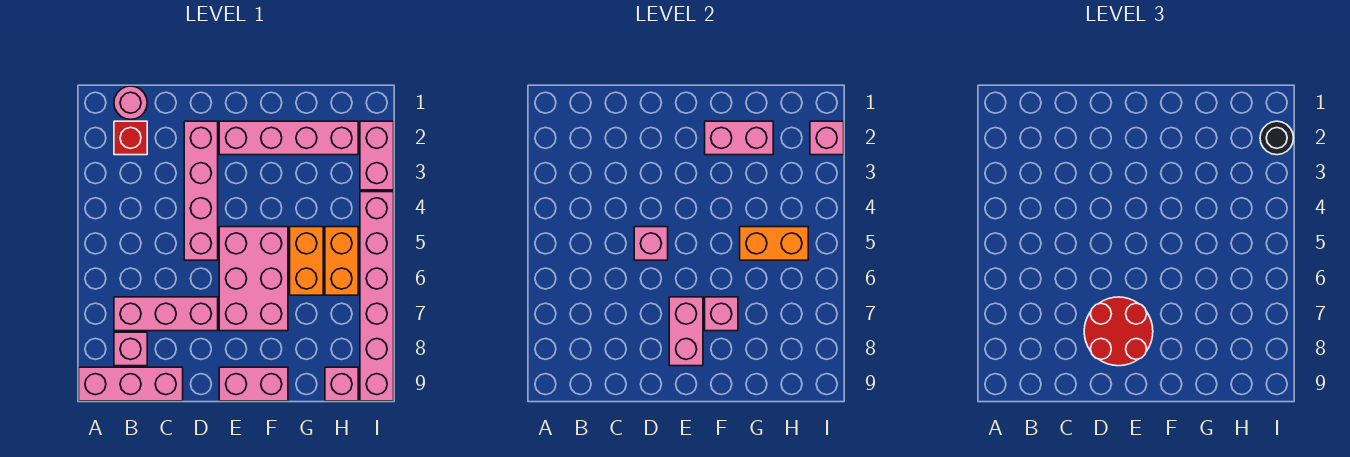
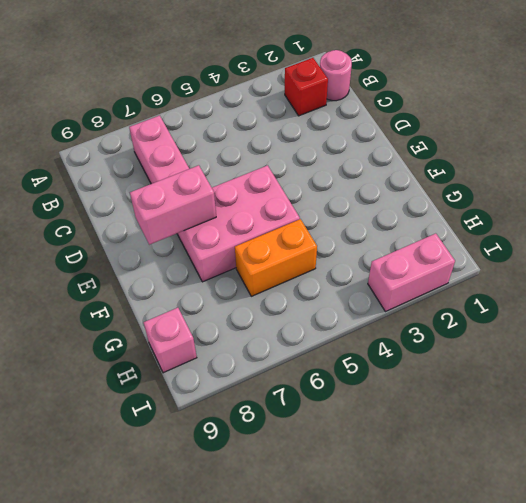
none -> pink brick A9:C9 level 1
none -> pink brick B8 level 1
none -> pink brick D2:D5 level 1

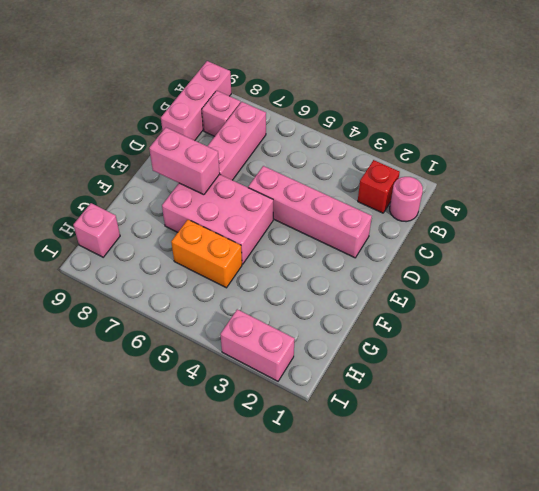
none -> pink brick E2:H2 level 1
none -> pink brick E9:F9 level 1
none -> orange brick H5:H6 level 1

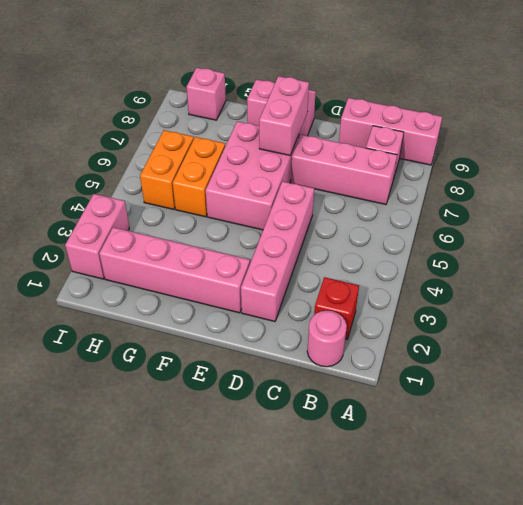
none -> pink brick I4:I9 level 1
none -> pink brick D5 level 2
none -> pink brick F2:G2 level 2

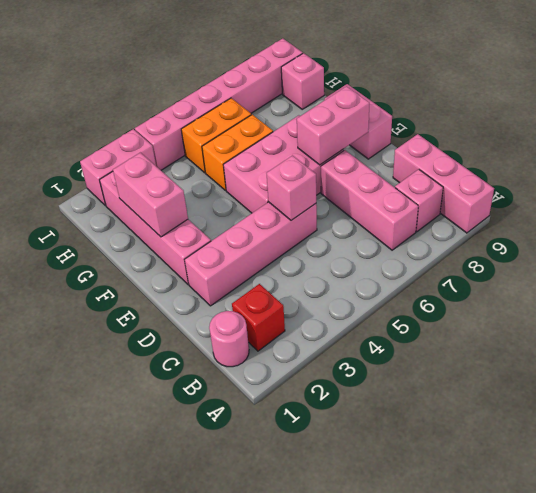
none -> pink brick F7 level 2
none -> orange brick G5:H5 level 2
none -> pink brick I2 level 2

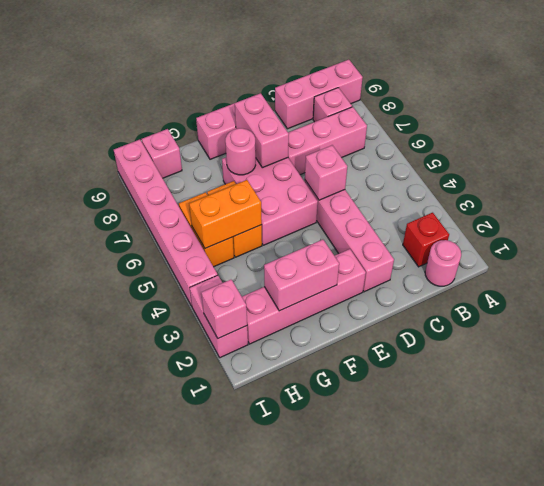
pink round brick F7 level 2 -> pink brick F7 level 2
none -> red round brick D7:E8 level 3
none -> black round brick I2 level 3

